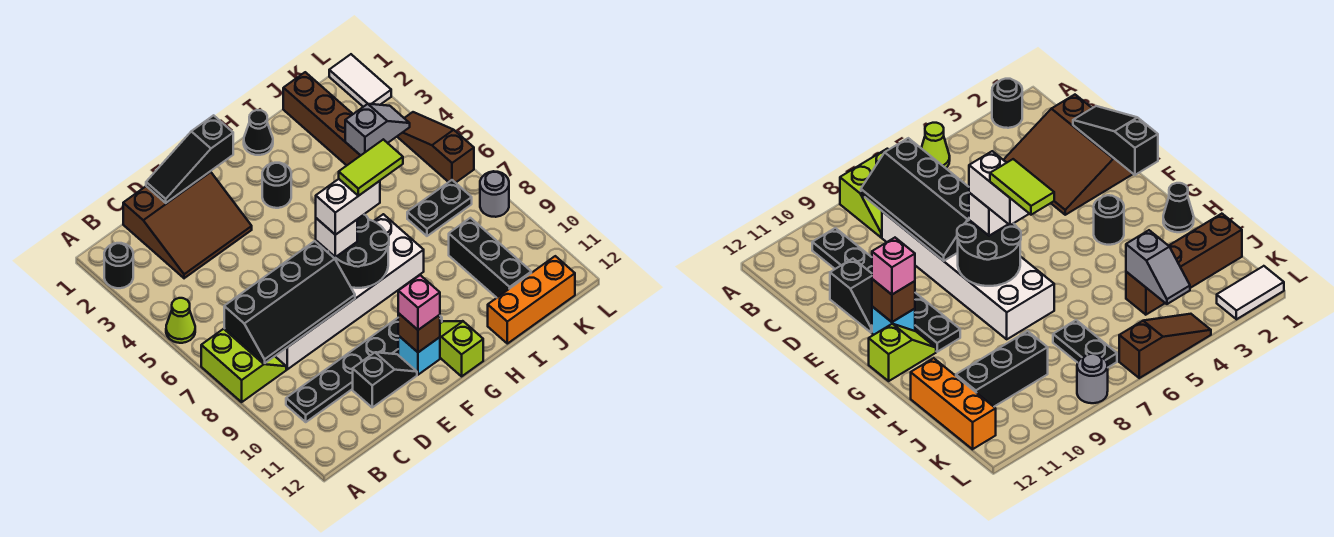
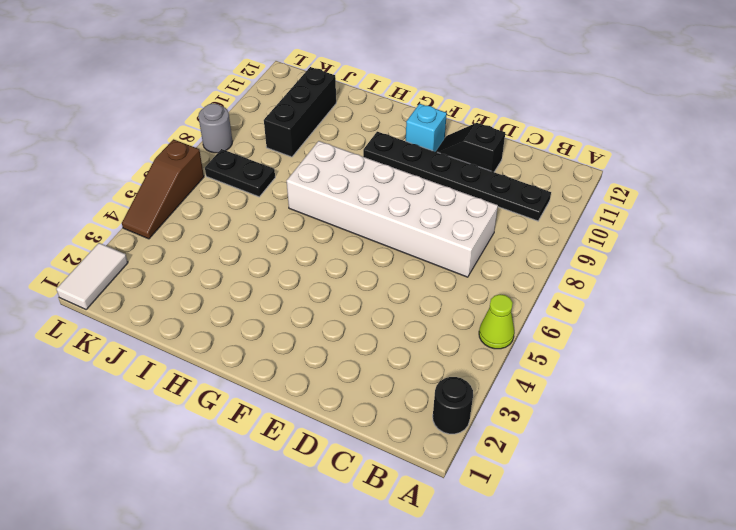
none -> lime slope A7:B8 level 1 top A
none -> brown slope C1:E3 level 1 top 1
none -> black round brick G3 level 1

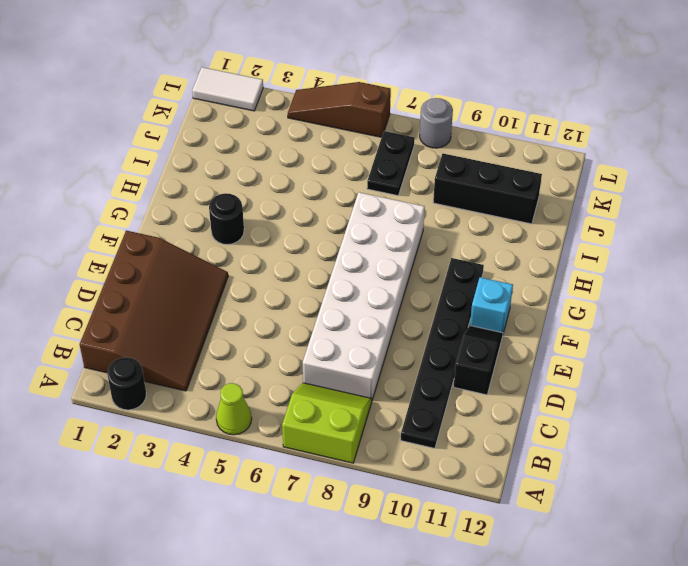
brown slope B1:E3 level 1 top 1 -> brown slope C1:E3 level 1 top 1
none -> lime slope G11:G12 level 1 top 12
none -> black cone H1 level 1
none -> orange brick I12:K12 level 1

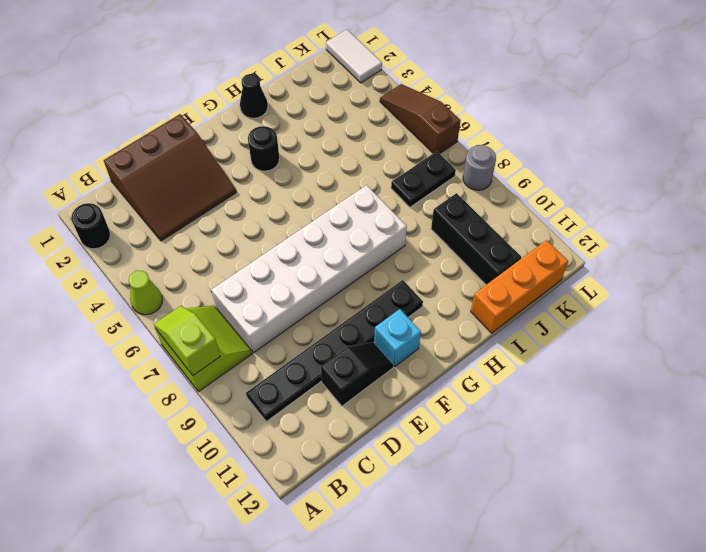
lime slope A7:A8 level 2 top 8 -> lime slope G11:G12 level 1 top 12
none -> brown brick J1:J4 level 1
none -> black slope B7:E8 level 2 top 7
none -> black slope D1:F1 level 2 top F

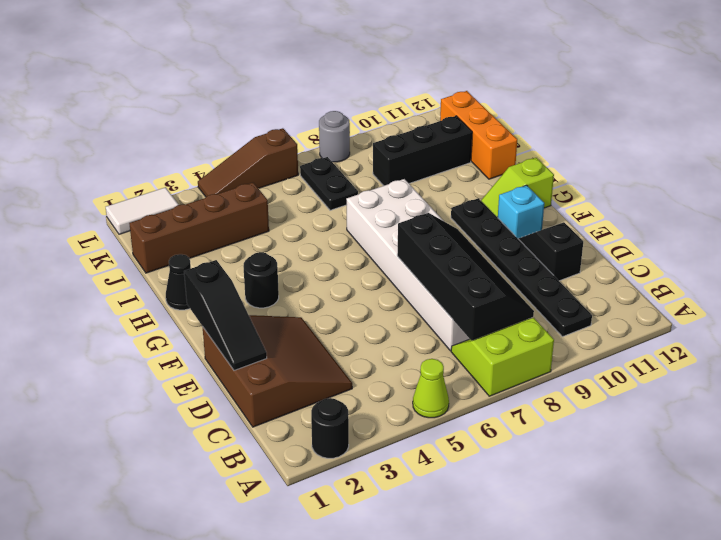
none -> black round brick F7:G8 level 2
none -> brown brick F11 level 2
none -> grey slope J4:K4 level 2 top J

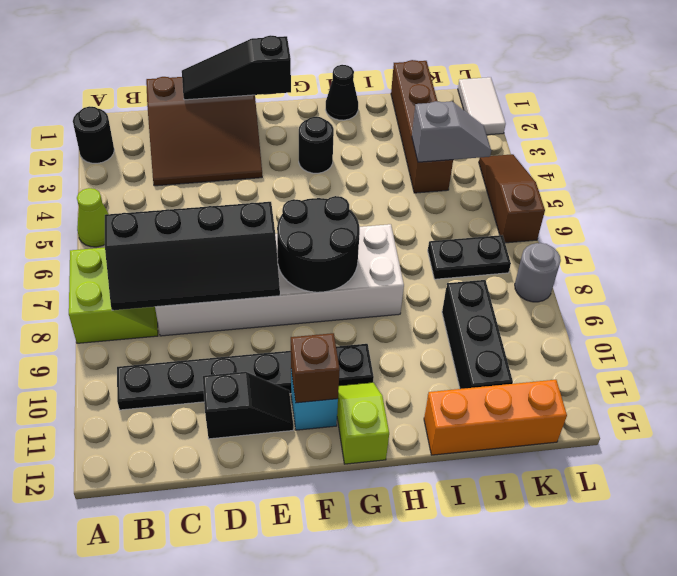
none -> white brick F7 level 3
none -> pink brick F11 level 3
none -> white brick F7:G7 level 4

